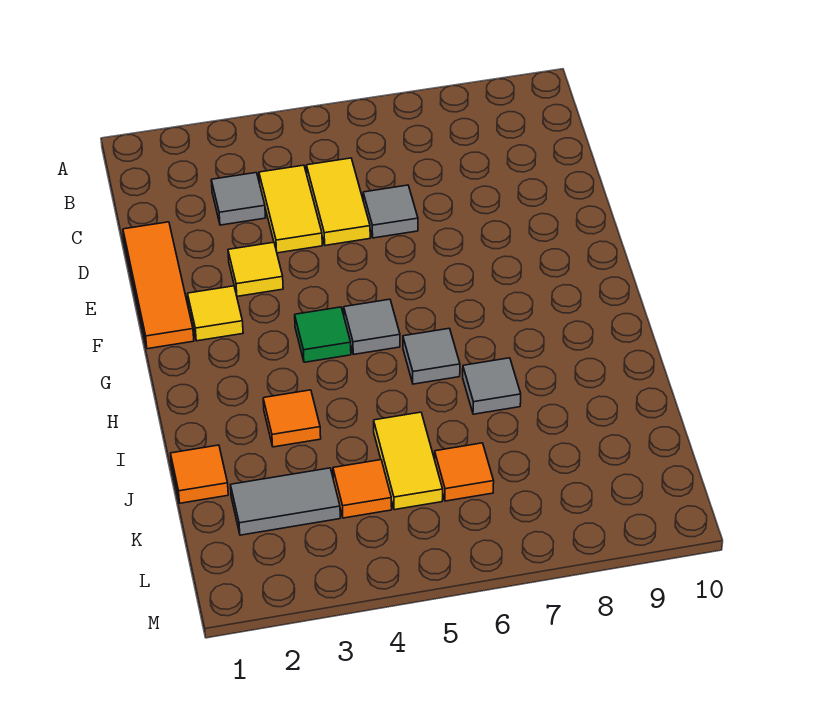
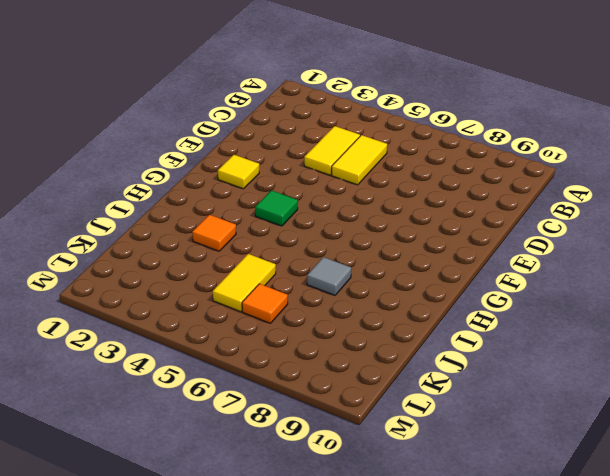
none -> grey tile C3 level 1
none -> orange tile D1:F1 level 1
none -> grey tile D6 level 1

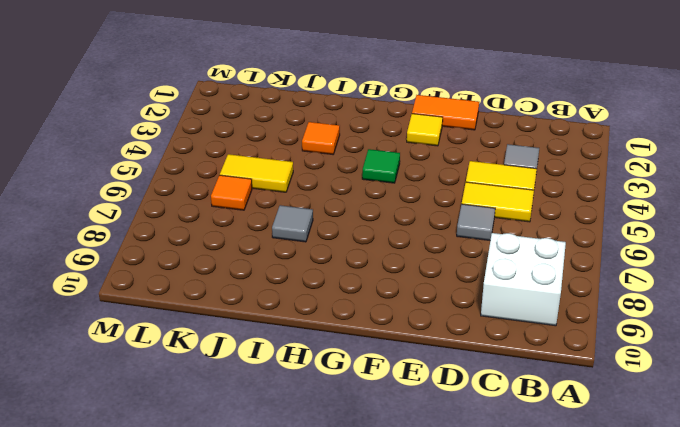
white brick B8:C9 level 1 -> none
orange tile E1:F1 level 1 -> orange tile D1:F1 level 1
none -> yellow tile E3 level 1
none -> grey tile G5 level 1
none -> grey tile H6 level 1

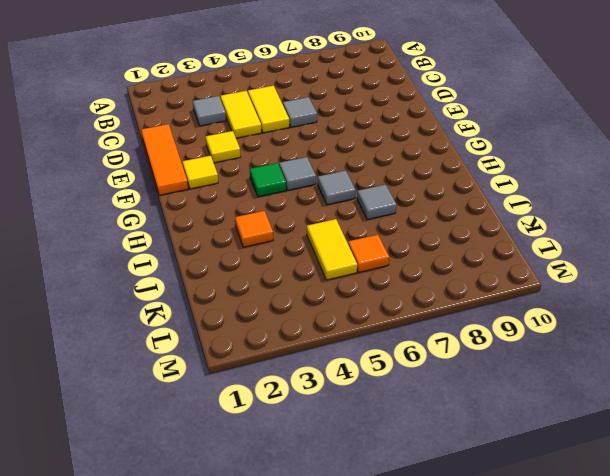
none -> orange tile J1 level 1
none -> grey tile K2:K3 level 1
none -> orange tile K4 level 1

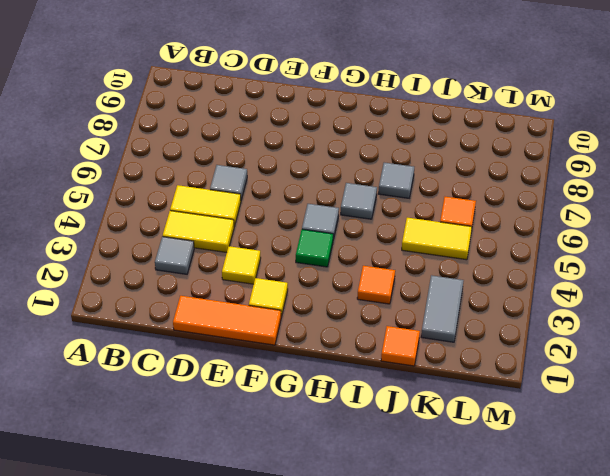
none -> orange tile K4 level 1

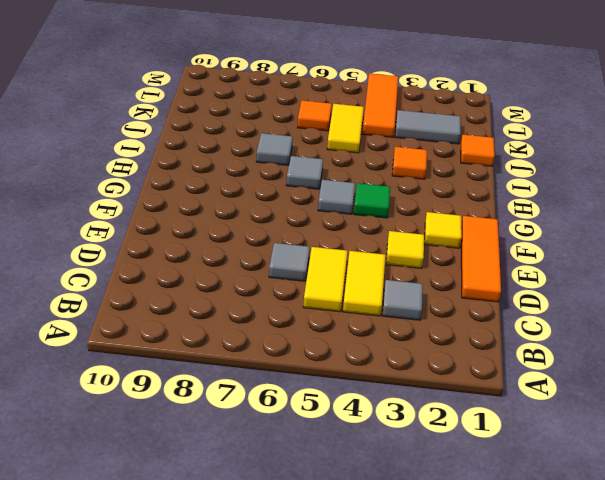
orange tile K4:M4 level 1 -> orange tile K4 level 1

